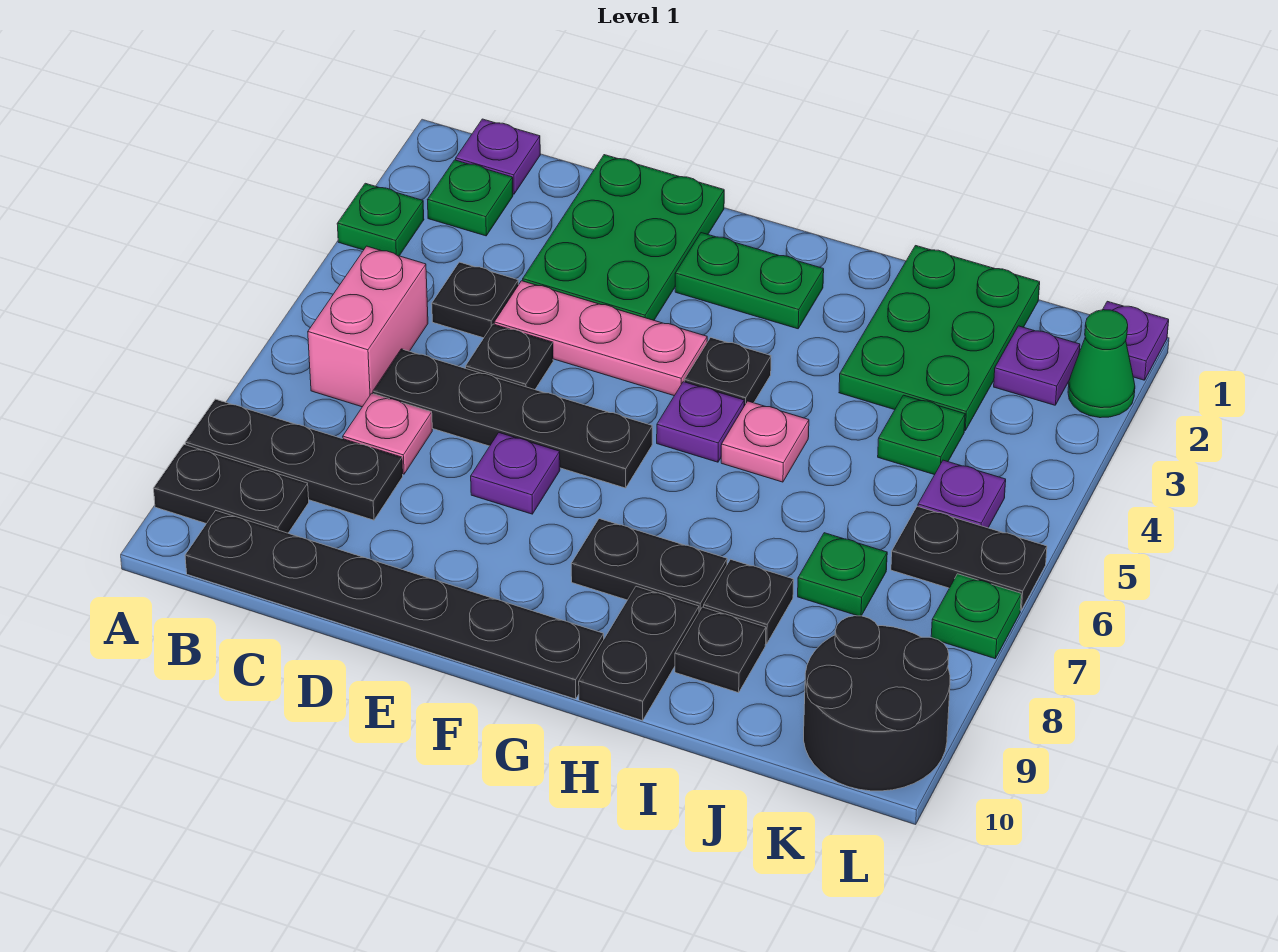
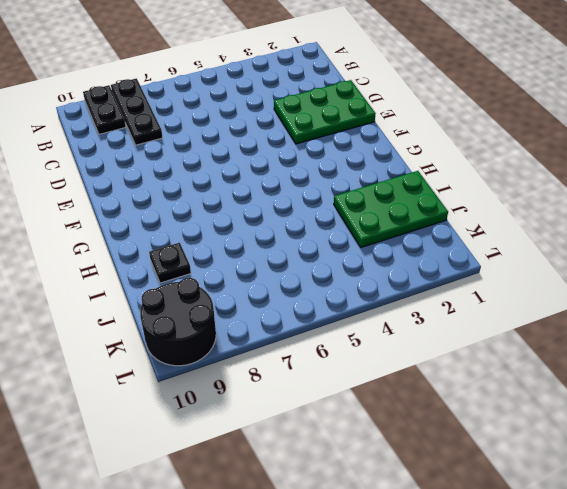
none -> green plate A3 level 1
none -> purple plate B1 level 1
none -> green plate B2 level 1
none -> pink brick B5:B6 level 1

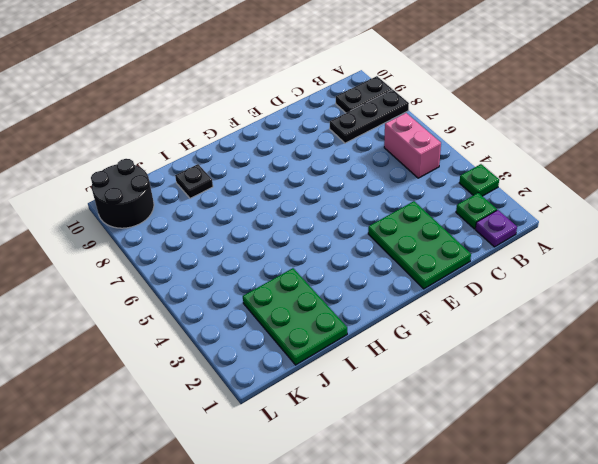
none -> black plate B10:G10 level 1
none -> black plate C4 level 1
none -> black plate C6:F6 level 1
none -> pink plate C7 level 1

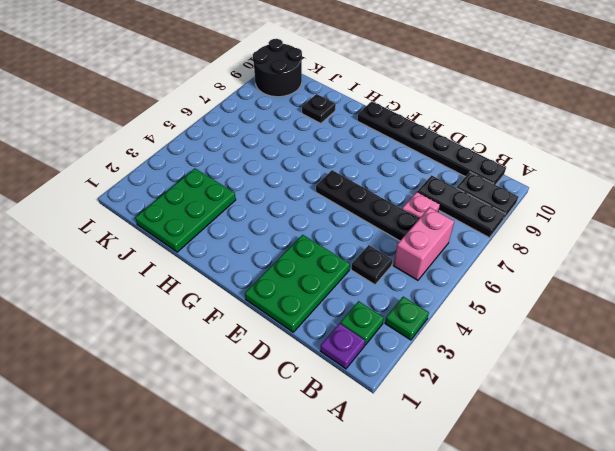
none -> pink plate D4:F4 level 1
none -> black plate D5 level 1
none -> purple plate E7 level 1
none -> green plate F2:G2 level 1

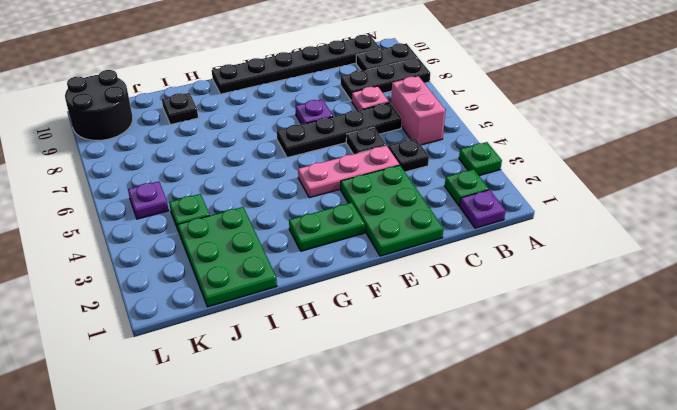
none -> black plate G4 level 1
none -> purple plate G5 level 1
none -> black plate G8:H8 level 1
none -> pink plate H5 level 1

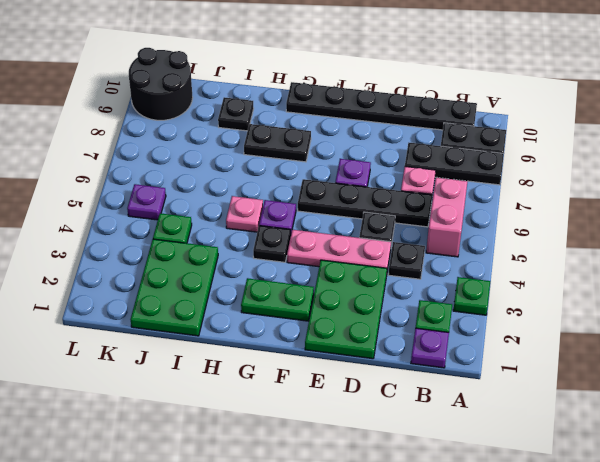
none -> black plate H9:H10 level 1
none -> black plate I8 level 1
none -> green plate J7 level 1
none -> purple plate K2 level 1

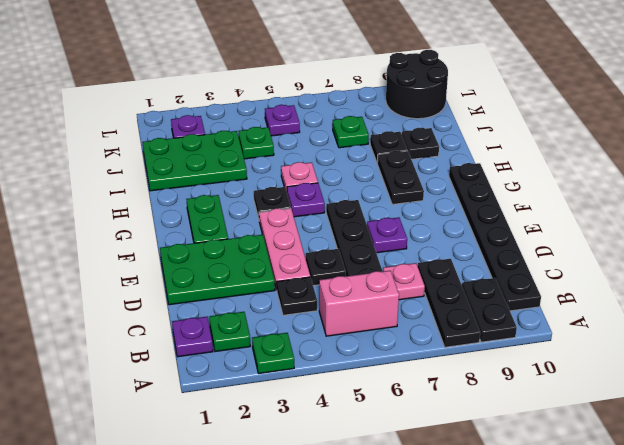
none -> black plate H9:H10 level 1
none -> black plate K6:L6 level 1
none -> purple plate L1 level 1
none -> green cone L2 level 1

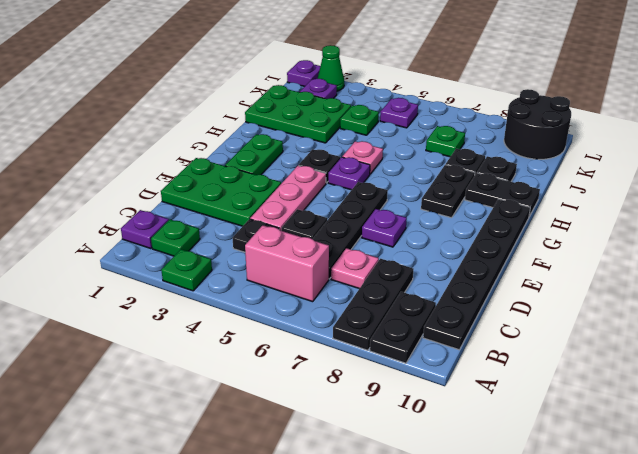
none -> black plate K6:L6 level 1
none -> green plate L7 level 1

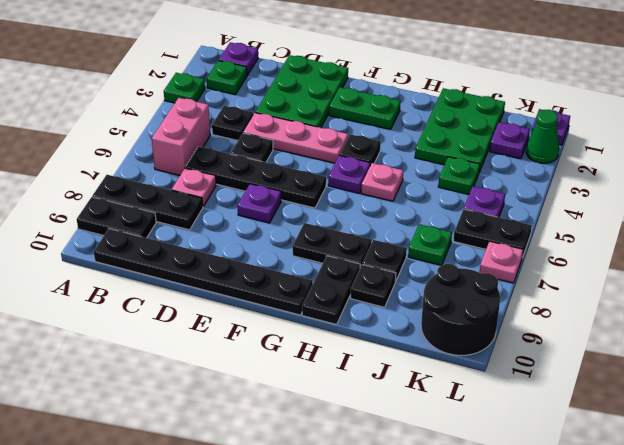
pink plate L7 level 1 -> green plate L7 level 1

